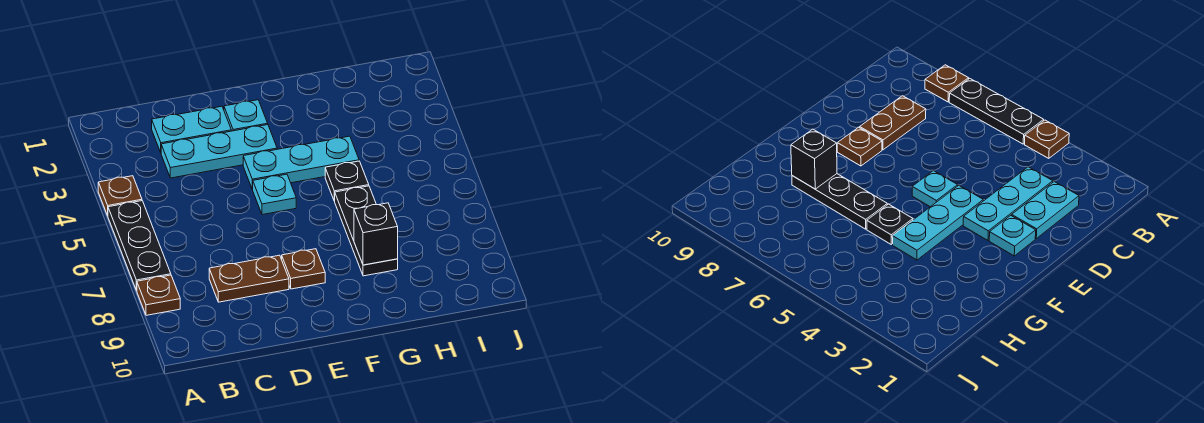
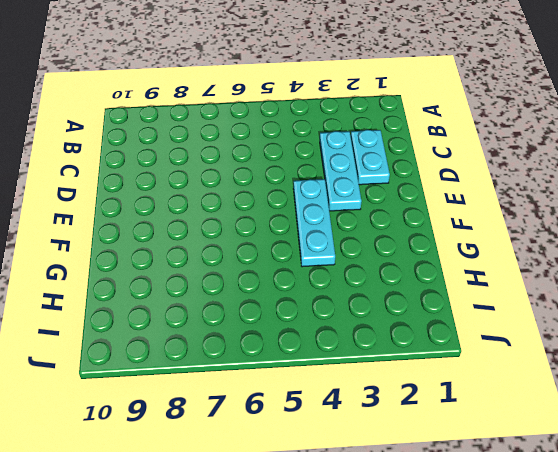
none -> brown plate A4 level 1
none -> black plate A5:A7 level 1
none -> brown plate A8 level 1

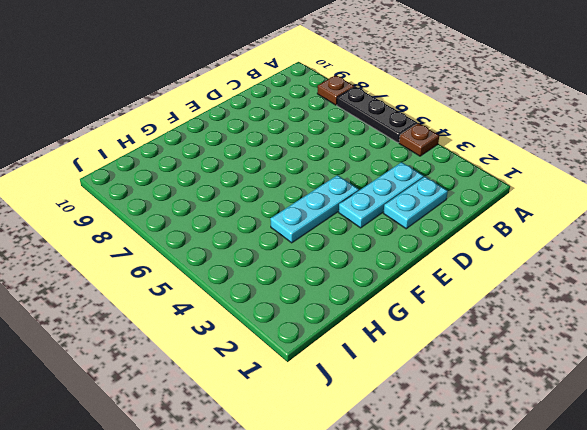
none -> brown plate C8:D8 level 1
none -> cyan plate E2 level 1
none -> cyan plate E5 level 1

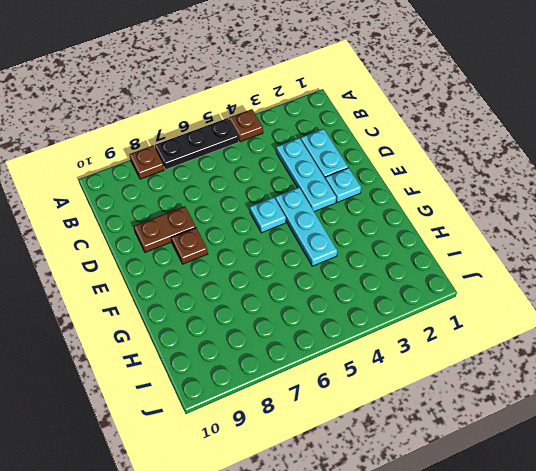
brown plate D8:D9 level 1 -> brown plate C8:D8 level 1
none -> black plate G5 level 1
none -> black plate G6:G8 level 1
none -> black brick G8 level 2

